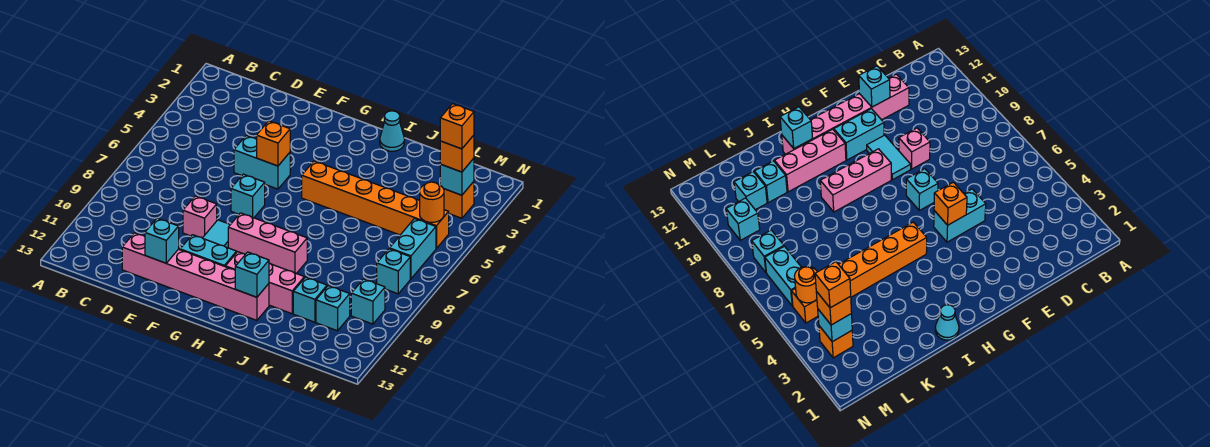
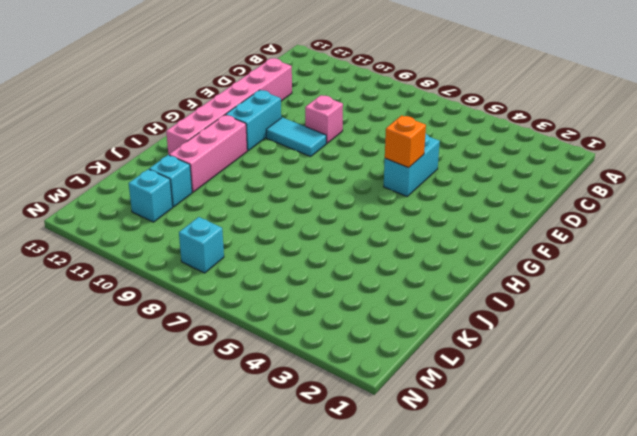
none -> cyan brick F7 level 1
none -> pink brick G9:I9 level 1
none -> orange brick H5:M5 level 1

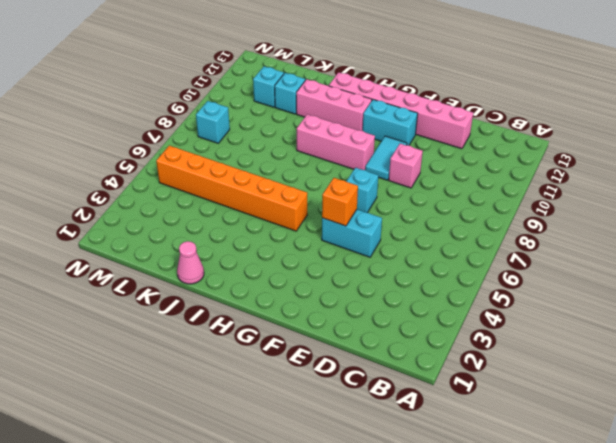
pink cone J1 level 1 -> none
none -> cyan cone I1 level 1
none -> orange brick M3 level 1
none -> cyan brick M6:M7 level 1

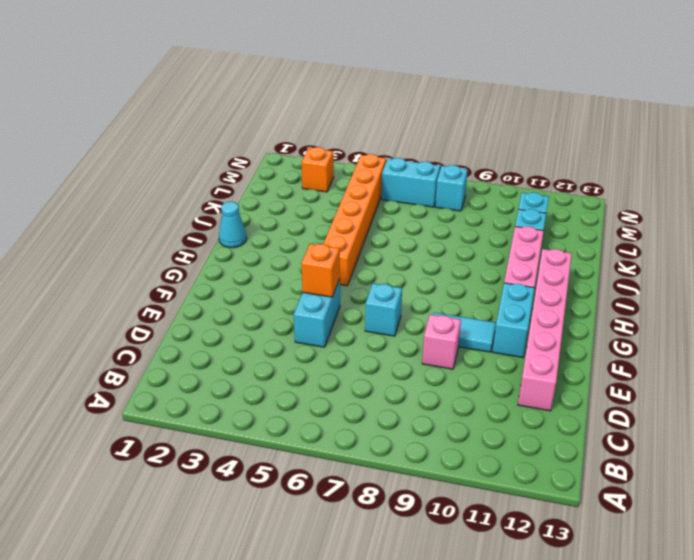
none -> pink brick G9:I9 level 1
none -> cyan brick M10 level 1
none -> cyan brick E12 level 2

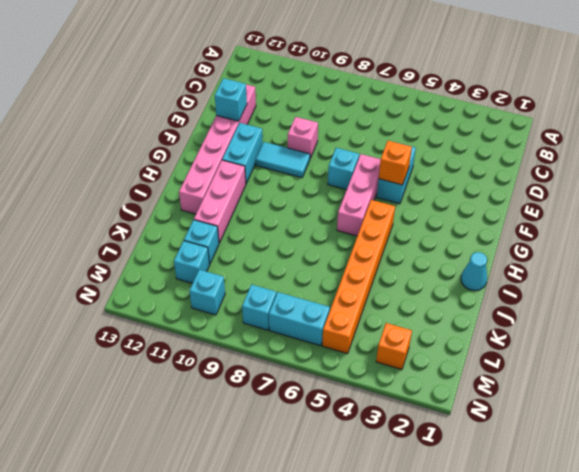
pink brick F6:H6 level 1 -> pink brick G9:I9 level 1
none -> cyan brick I12 level 2
none -> cyan brick M3 level 2
none -> orange round brick M5 level 2

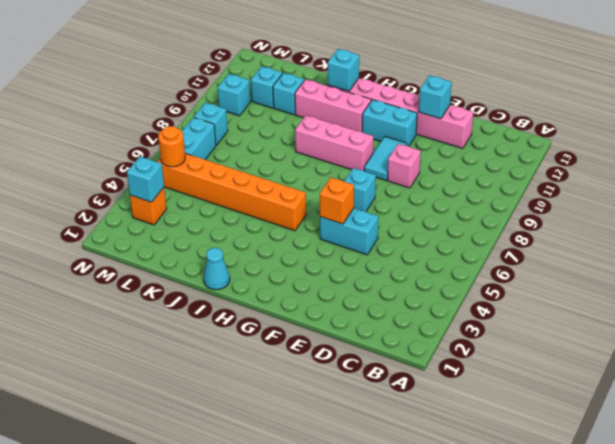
none -> orange brick M3 level 3
none -> orange brick M3 level 4

